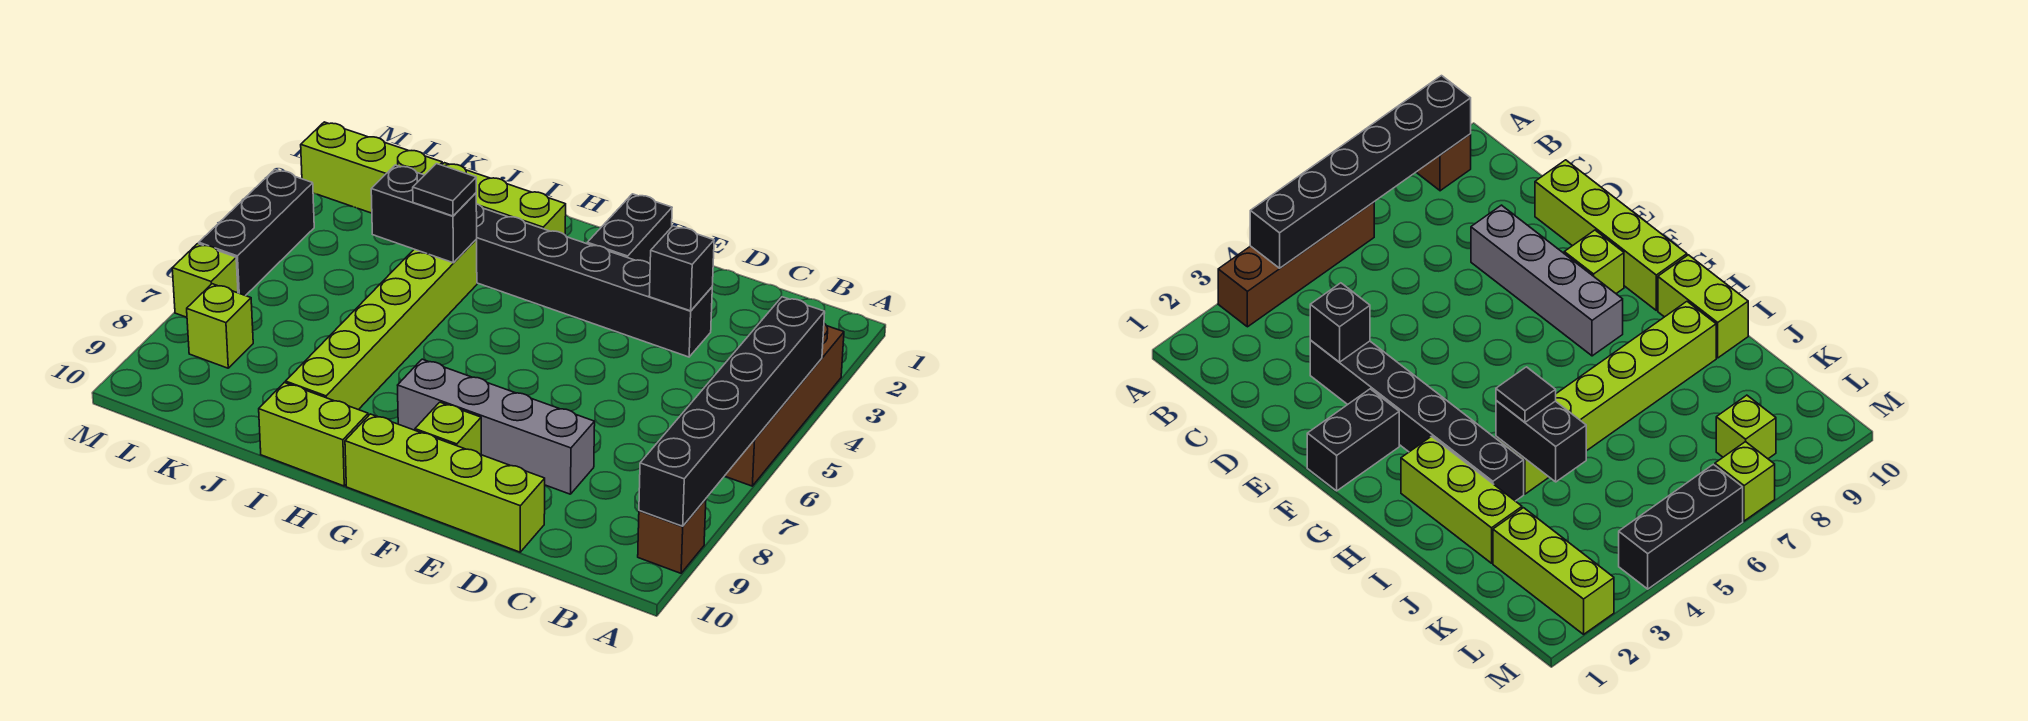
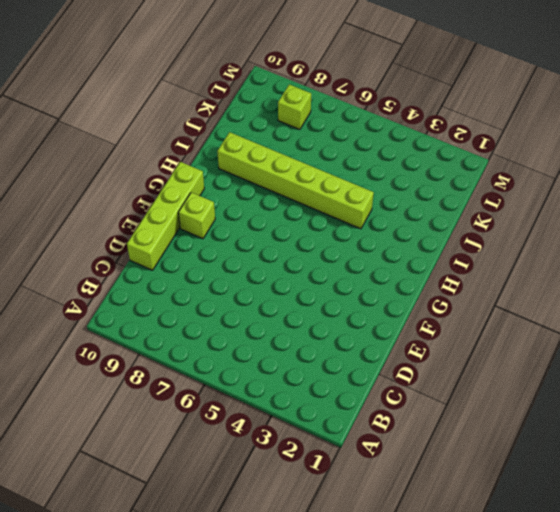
none -> brown brick A3:A6 level 1
none -> brown brick A9 level 1
none -> black brick D3:I3 level 1

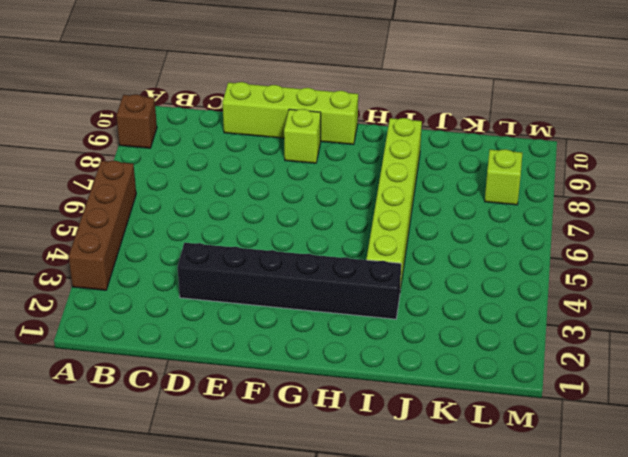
none -> grey brick D8:G8 level 1
none -> black brick F1:F2 level 1
none -> lime brick H2:J2 level 1

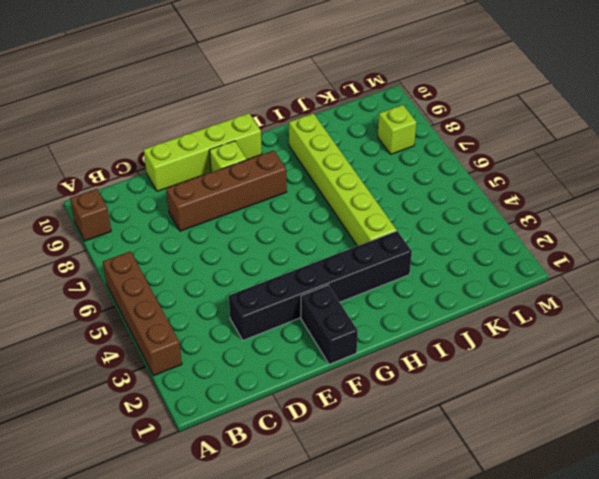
brown brick D8:G8 level 1 -> grey brick D8:G8 level 1
none -> lime brick H2:J2 level 1
none -> lime brick H10:I10 level 1
none -> lime brick K2:M2 level 1

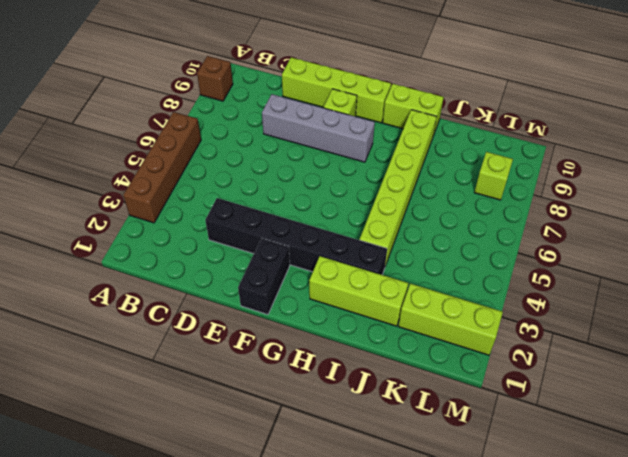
none -> black brick M4:M6 level 1
none -> lime brick M7 level 1
none -> black brick A4:A9 level 2

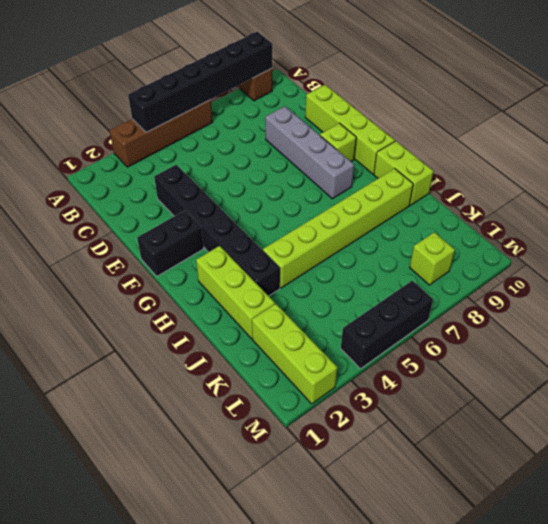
none -> lime brick M7 level 1
none -> black brick D3 level 2
none -> black brick I4:J4 level 2

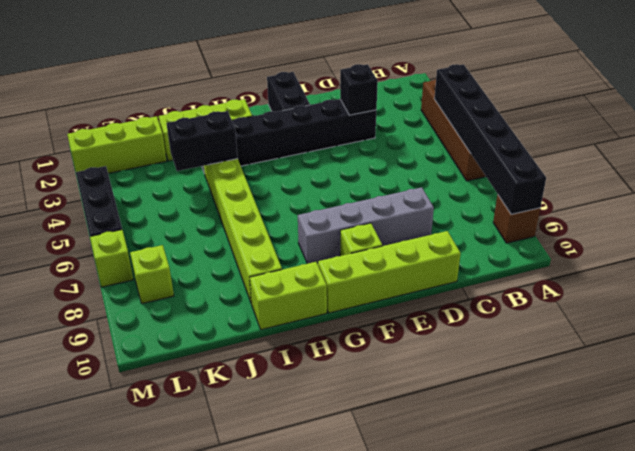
none -> black tile I4 level 3

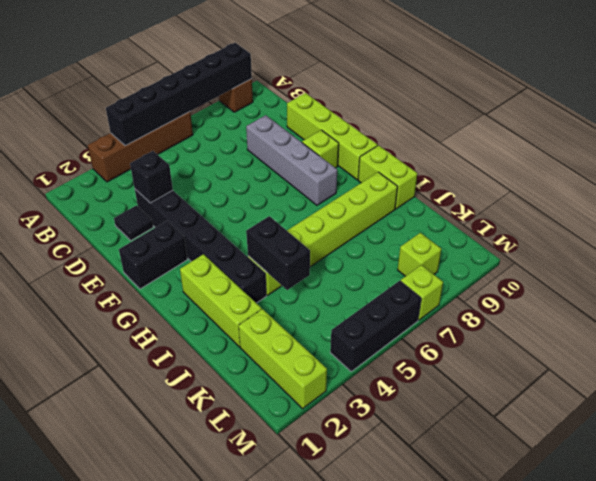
black tile D2 level 1 -> black tile I4 level 3

